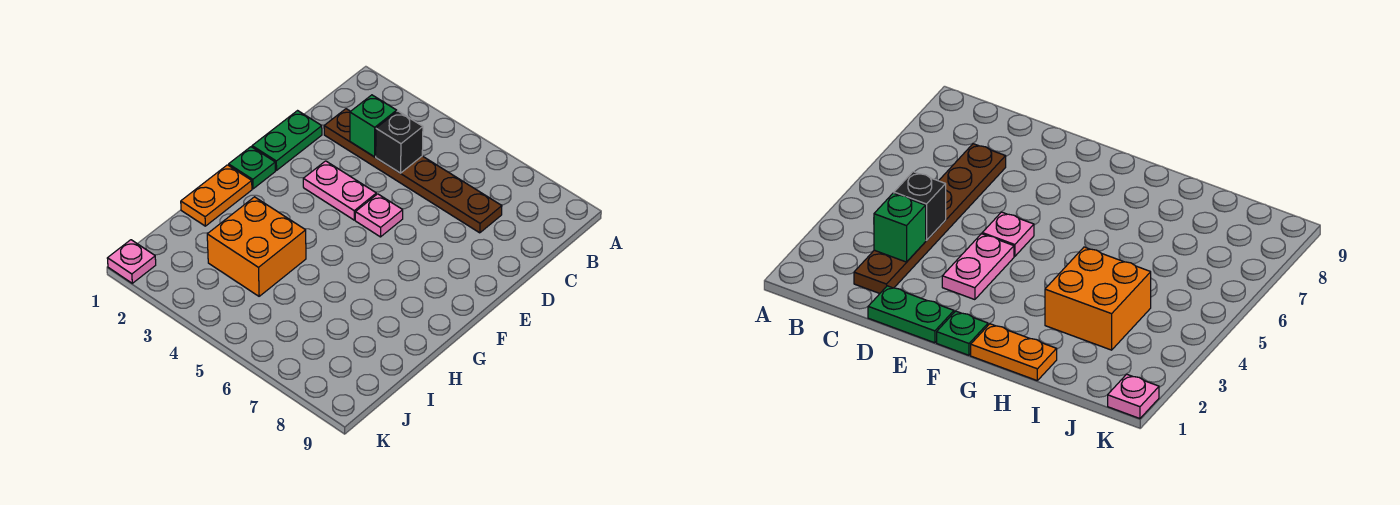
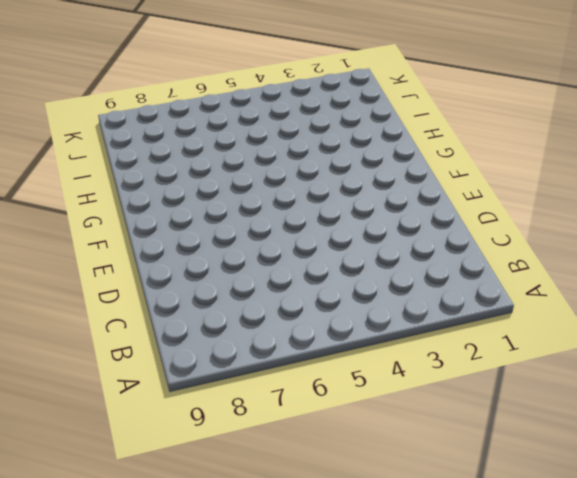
none -> brown plate C2:C7 level 1
none -> green plate D1:E1 level 1

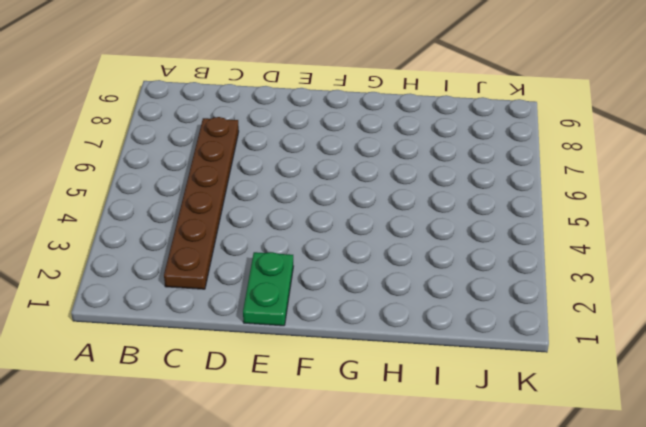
green plate E1:E2 level 1 -> green plate D1:E1 level 1
none -> pink plate E3:E4 level 1
none -> pink plate E5 level 1

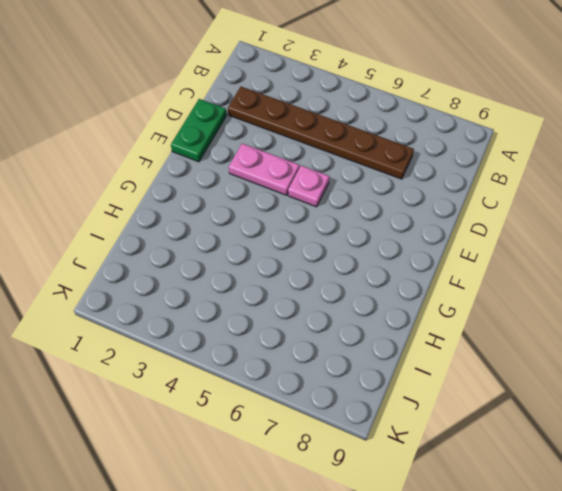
none -> green plate F1 level 1
none -> orange plate G1:H1 level 1

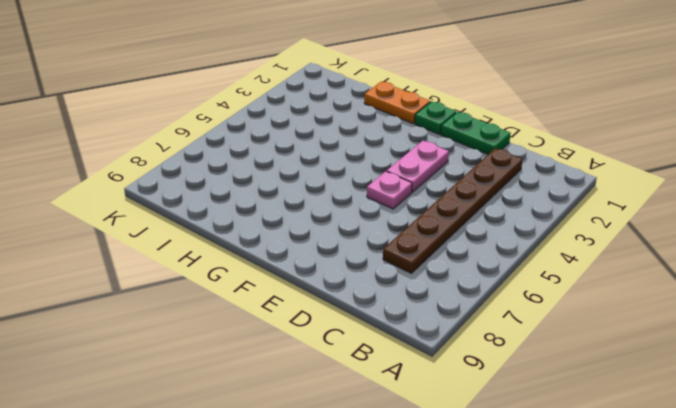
none -> orange brick H3:I4 level 1
none -> pink plate K1 level 1

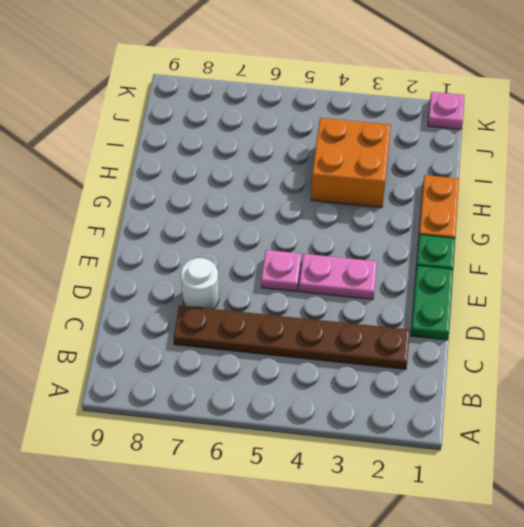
white round brick D7 level 1 -> none
none -> green brick C3 level 2
none -> black brick C4 level 2

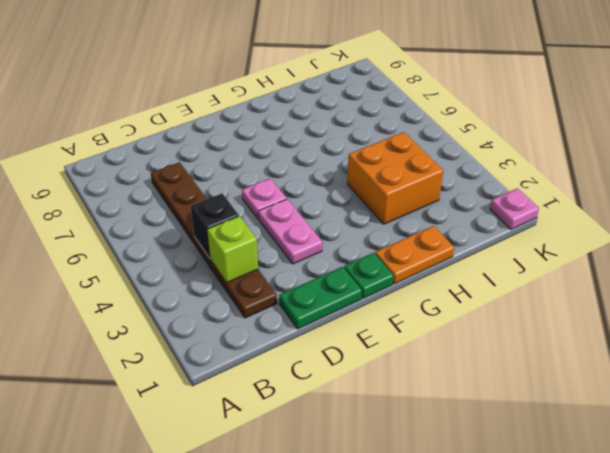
lime brick C3 level 2 -> green brick C3 level 2

